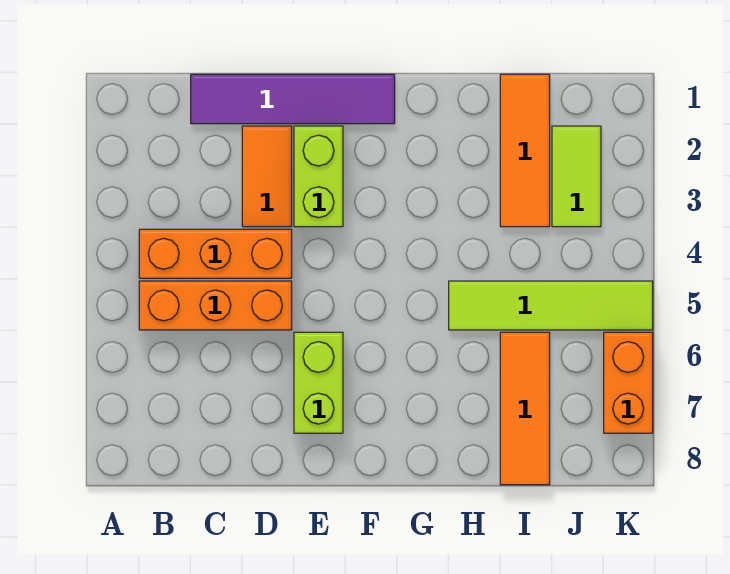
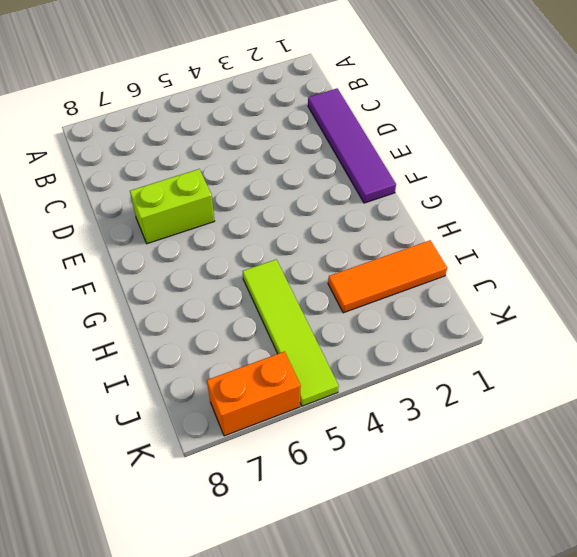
none -> orange brick B4:D4 level 1
none -> orange brick B5:D5 level 1

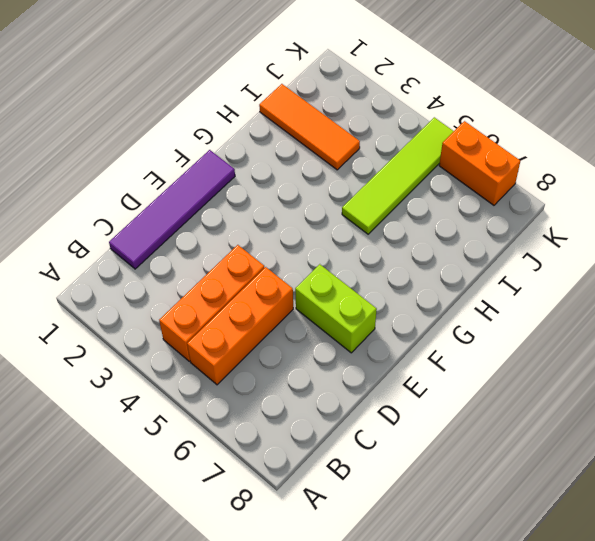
none -> orange tile D2:D3 level 1
none -> lime brick E2:E3 level 1

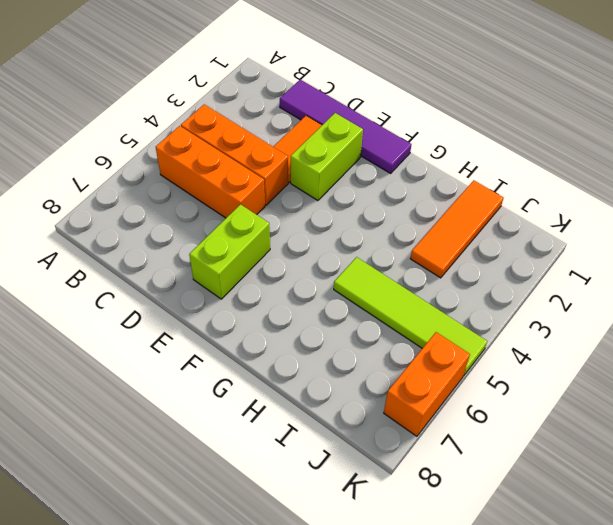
none -> orange tile I6:I8 level 1
none -> lime tile J2:J3 level 1

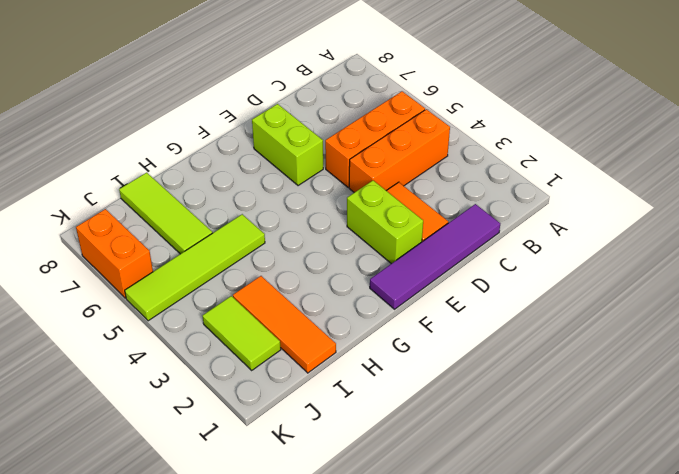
lime tile I6:I8 level 1 -> orange tile I6:I8 level 1

